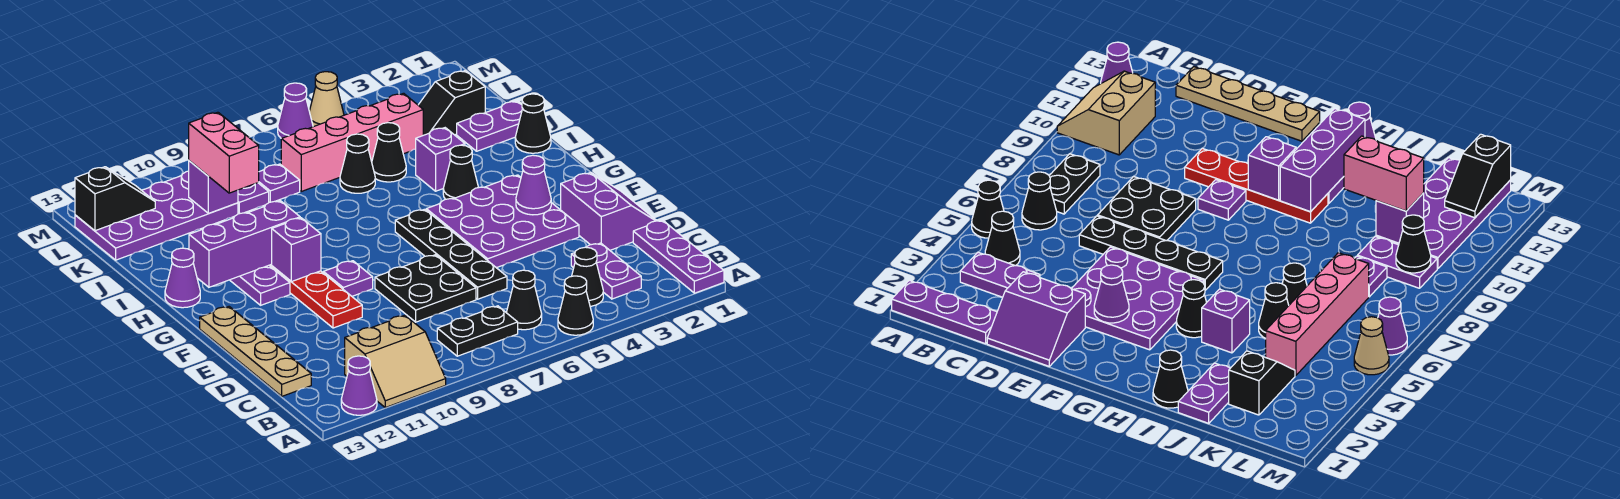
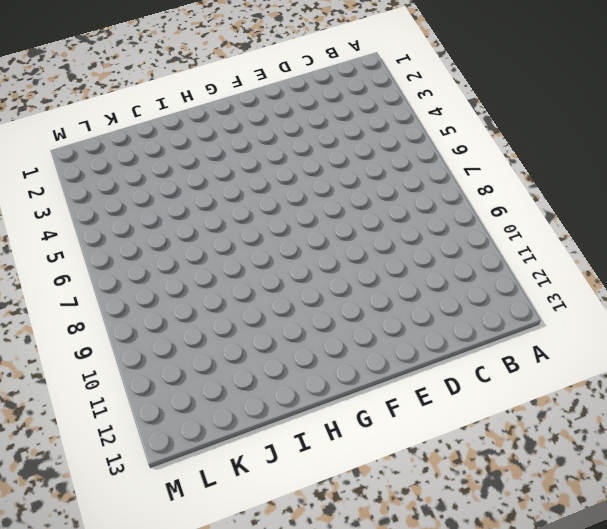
none -> purple plate A1:C1 level 1
none -> black cone A5 level 1
none -> tan slope A10:B11 level 1 top B
none -> purple cone A12 level 1

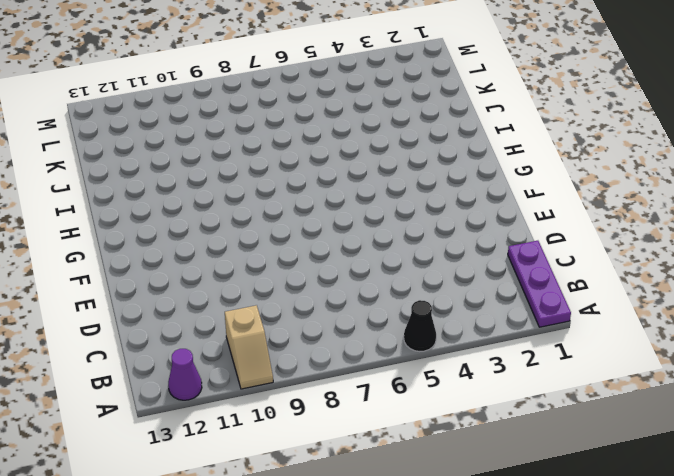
tan slope A10:B10 level 1 top B -> tan slope A10:B11 level 1 top B
none -> purple plate B3:C3 level 1
none -> black cone B4 level 1
none -> black cone B6 level 1
none -> black plate B7:B8 level 1

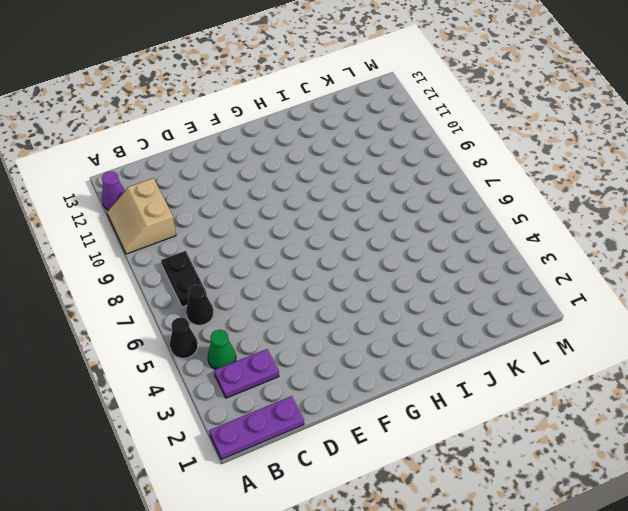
green cone B4 level 1 -> black cone B4 level 1
none -> tan plate C13:F13 level 1
none -> purple slope D1:E2 level 1 top 2
none -> black plate D6:G6 level 1
none -> black plate D7:E8 level 1

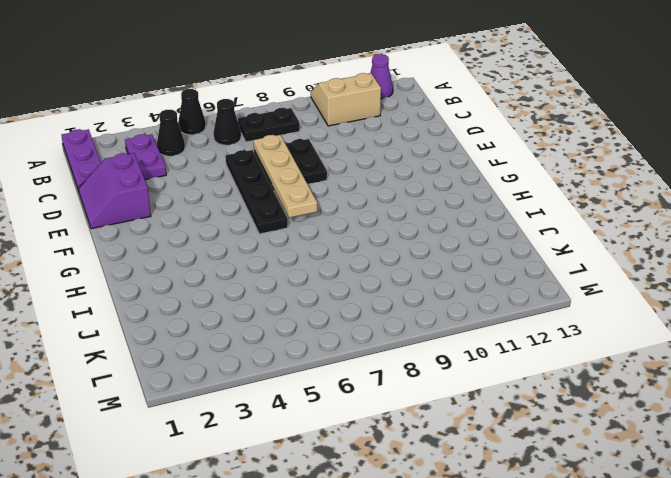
tan plate D7:G7 level 2 -> tan plate C13:F13 level 1
none -> purple plate E3:G5 level 1
none -> red plate E10:H10 level 1
none -> purple plate F9 level 1
none -> purple plate G11:H11 level 1

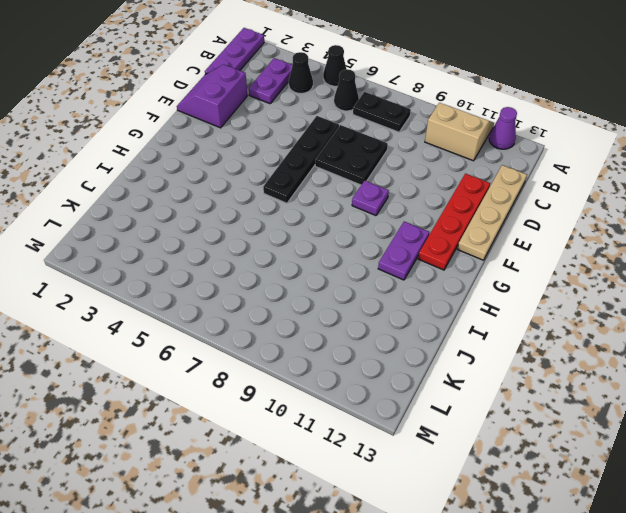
red plate D12:G12 level 1 -> red plate E10:H10 level 1
none -> purple plate E3:G5 level 1
none -> black cone H4 level 1
none -> purple cone H13 level 1
none -> black cone I1 level 1

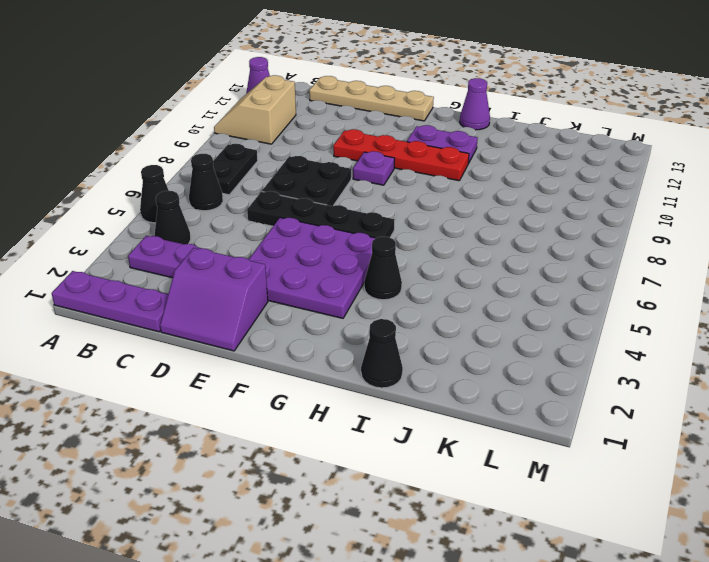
none -> purple brick I4 level 1
none -> purple plate J1:J2 level 1
none -> black cone J5 level 1
none -> black cone J6 level 1

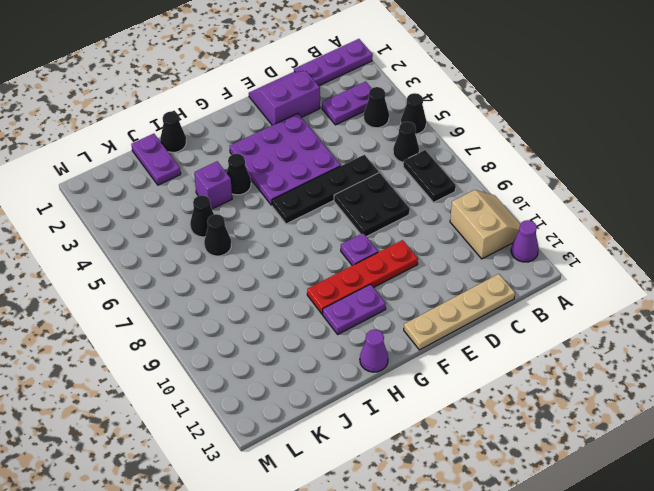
none -> black slope K2:K3 level 1 top 2
none -> pink brick K4:K7 level 1
none -> purple plate K8 level 1
none -> purple plate K9:L9 level 1

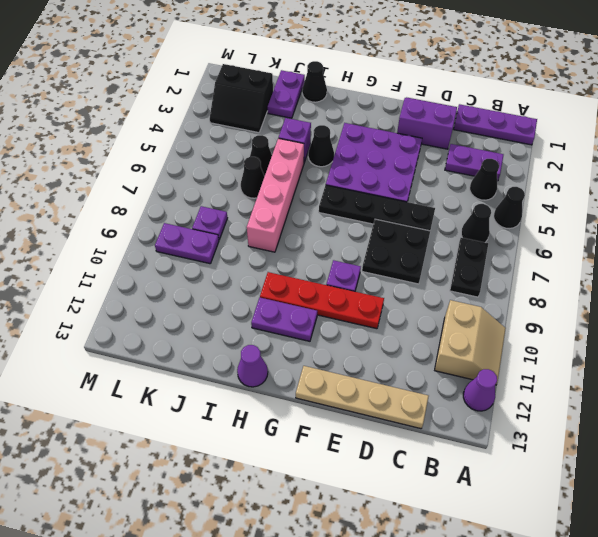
pink brick I5:I8 level 1 -> pink brick K4:K7 level 1
black slope K2:L3 level 1 top 2 -> black slope K2:K3 level 1 top 2
none -> purple plate K10:L13 level 1
none -> tan cone M5 level 1
none -> purple cone M6 level 1
none -> purple cone F3 level 2

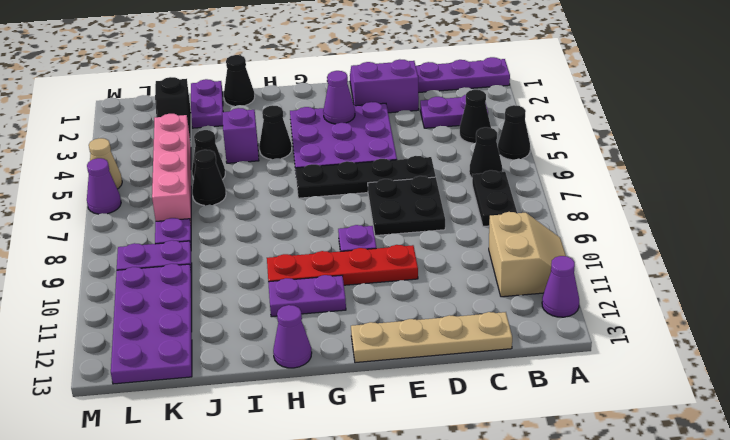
none -> purple brick G10 level 2
none -> purple brick H10:H12 level 2
none -> purple brick K10 level 2
none -> black cone L9 level 2

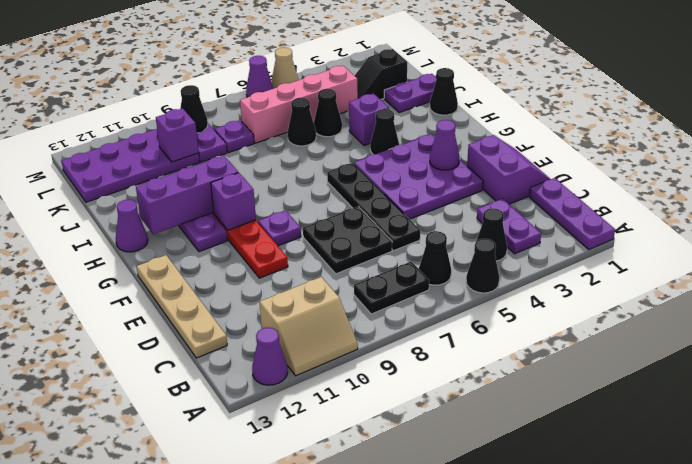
none -> black slope L12:L13 level 2 top 13
none -> pink brick J10:K10 level 3

